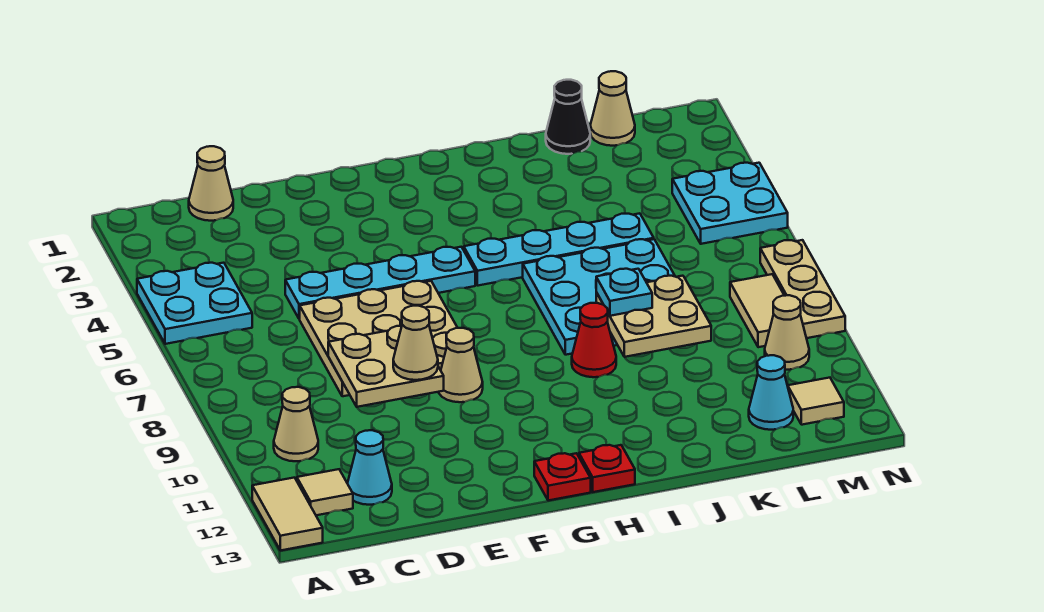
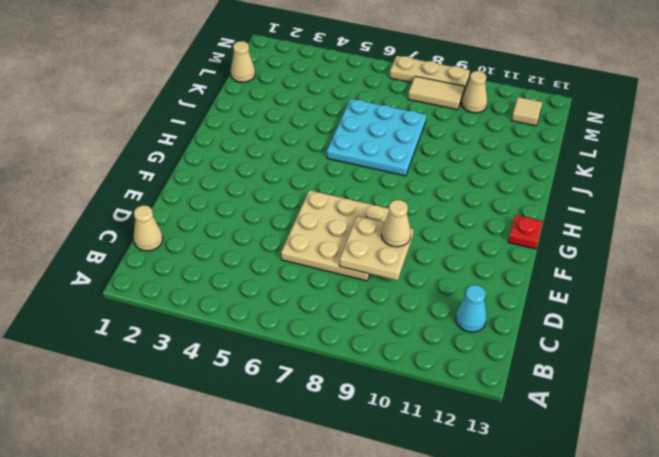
none -> cyan plate A4:B5 level 1
none -> tan tile A12:A13 level 1
none -> tan cone B10 level 1

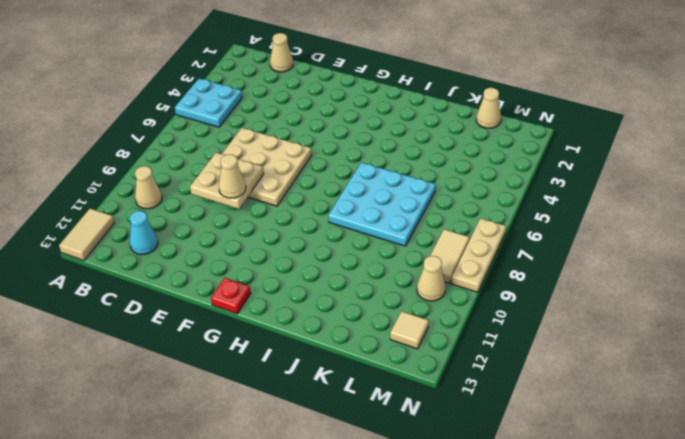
none -> tan tile B12 level 1
none -> cyan plate D5:G5 level 1
none -> tan cone F9 level 1

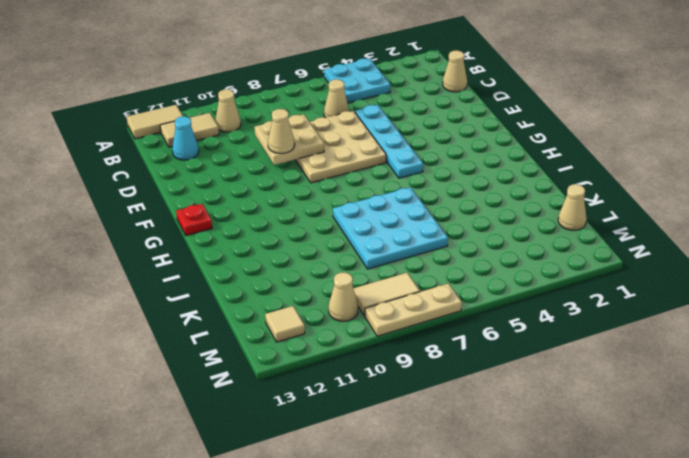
tan tile B11:B12 level 1 -> tan tile B12 level 1
tan cone C6 level 1 -> tan cone F9 level 1
none -> cyan plate H5:K5 level 1
none -> red plate H13 level 1
none -> red cone I9 level 1

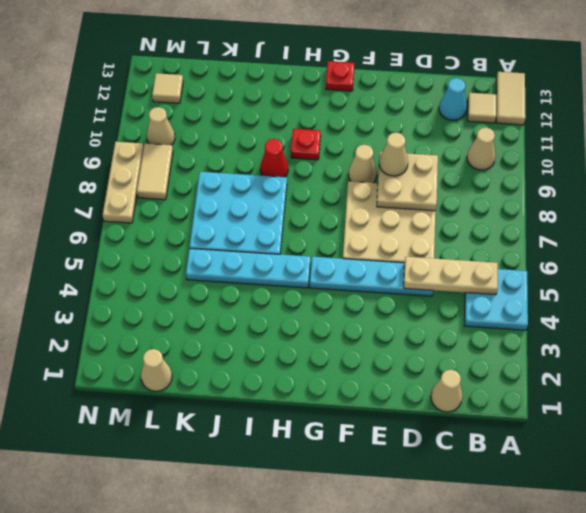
tan plate B5:D5 level 2 -> none
red plate H10 level 1 -> red plate H13 level 1
none -> black cone K1 level 1
none -> cyan cone L12 level 1
none -> cyan plate M4:N5 level 1

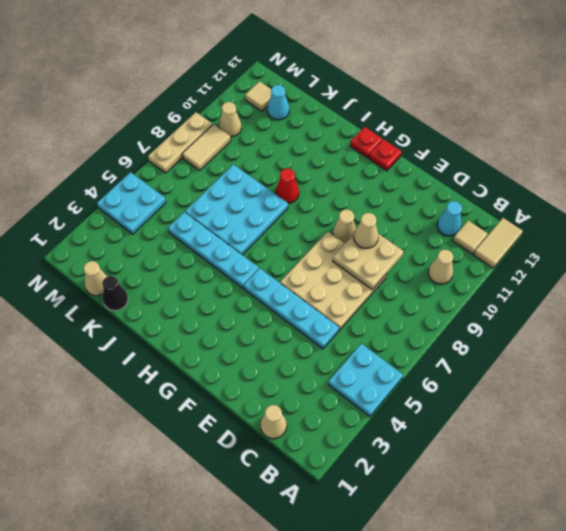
none -> tan plate J8:K9 level 2
none -> cyan plate J8 level 3

